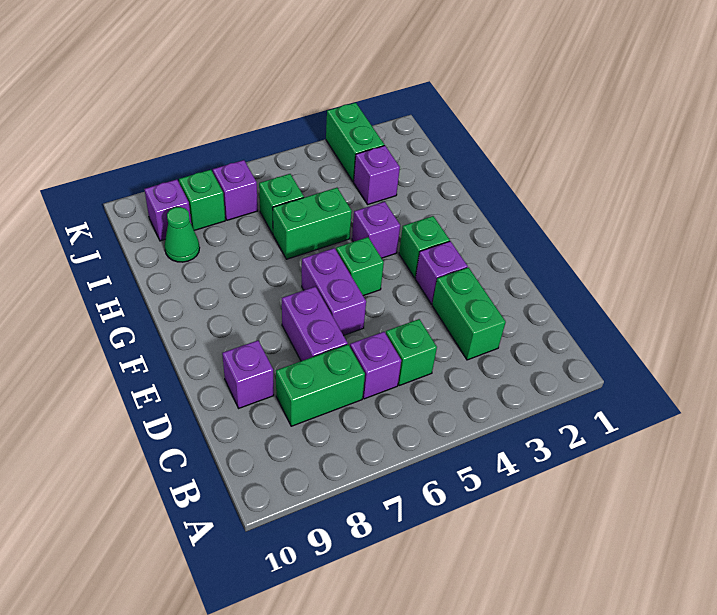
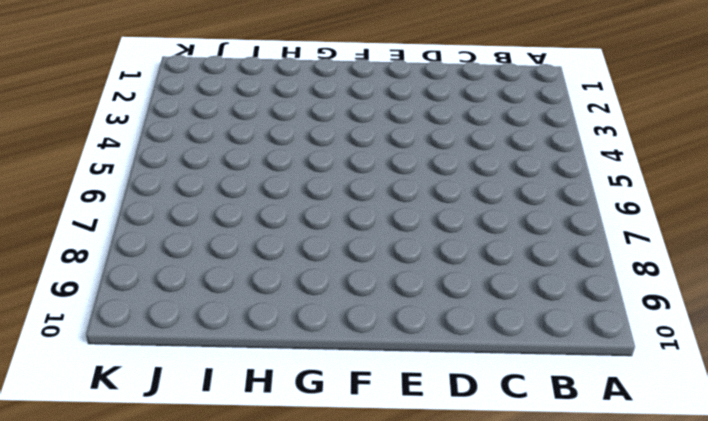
none -> green brick C3:D3 level 1
none -> green brick C5 level 1
none -> purple brick C6 level 1

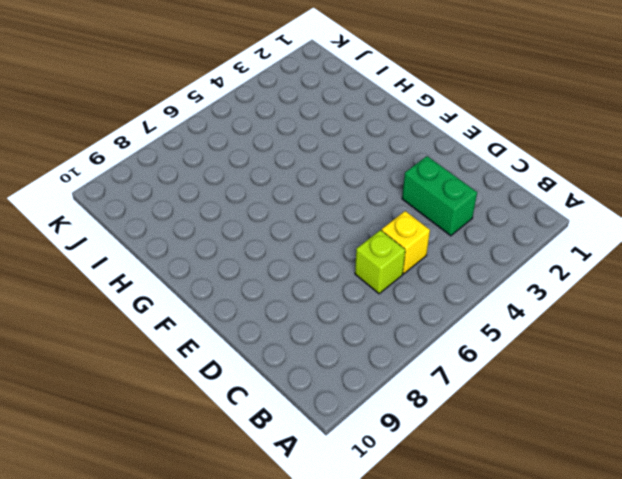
yellow brick C5 level 1 -> green brick C5 level 1
lime brick C6 level 1 -> purple brick C6 level 1
none -> green brick C7:C8 level 1
none -> purple brick D7:E7 level 1
none -> purple brick D9 level 1

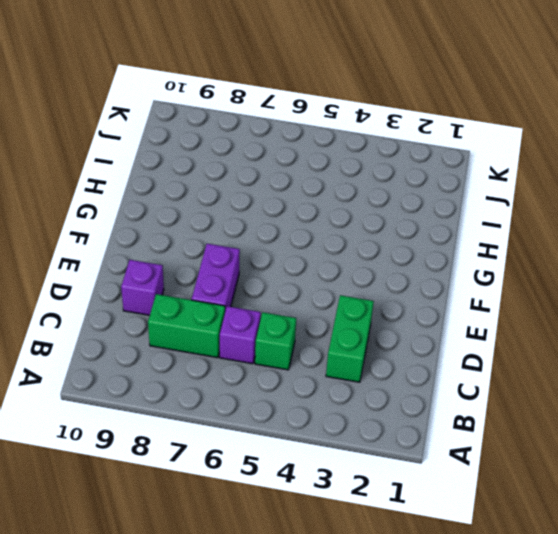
none -> purple brick E3 level 1
none -> purple brick E6:F6 level 1
none -> green brick F3 level 1

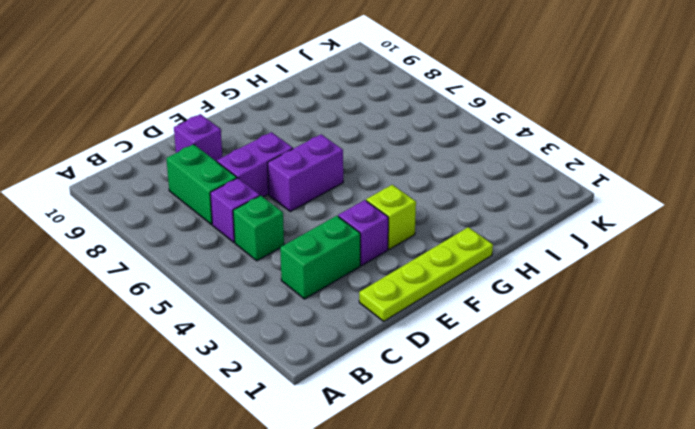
lime plate D1:G1 level 1 -> none
lime brick F3 level 1 -> green brick F3 level 1
none -> green brick F5 level 1
none -> purple brick G4 level 1
none -> green brick H5:H6 level 1

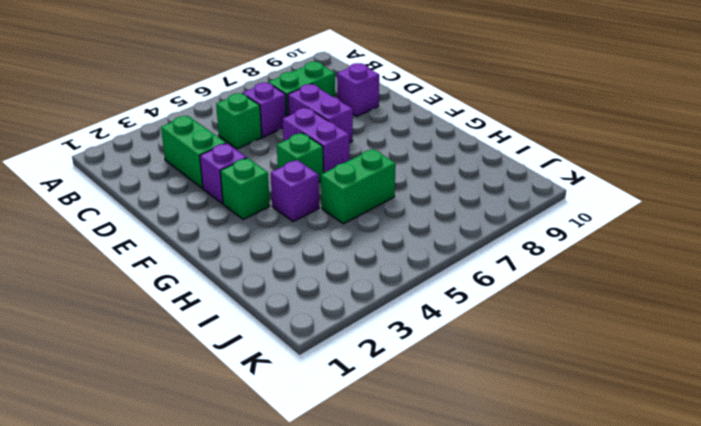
none -> purple brick I3 level 1
none -> green brick I6 level 1
none -> green cone I9 level 1

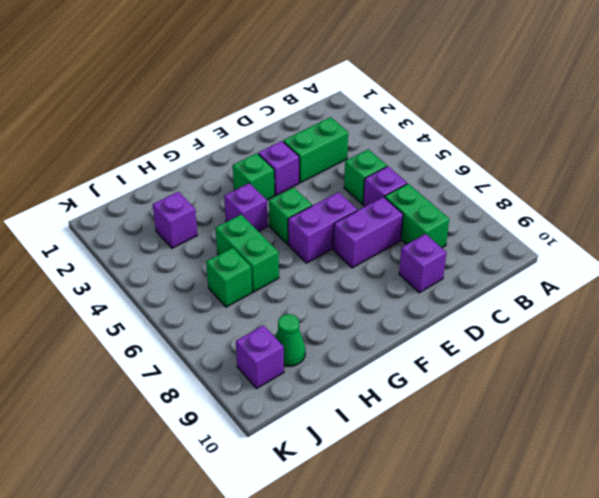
none -> green brick J3:K3 level 1
none -> purple brick J7 level 1
none -> green brick J8 level 1

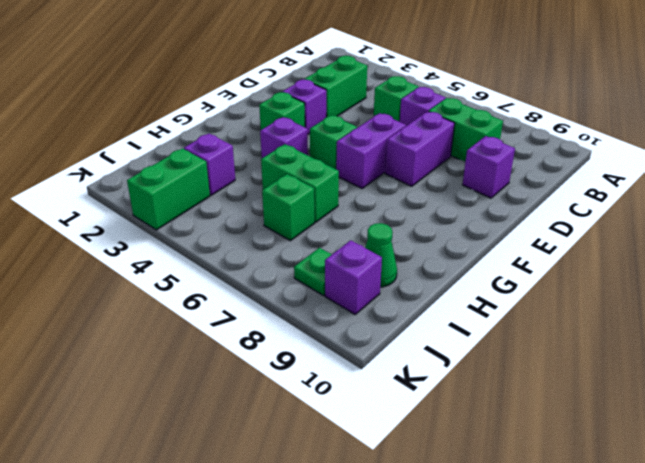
green plate J8 level 1 -> green brick J8 level 1
none -> purple brick J7 level 1

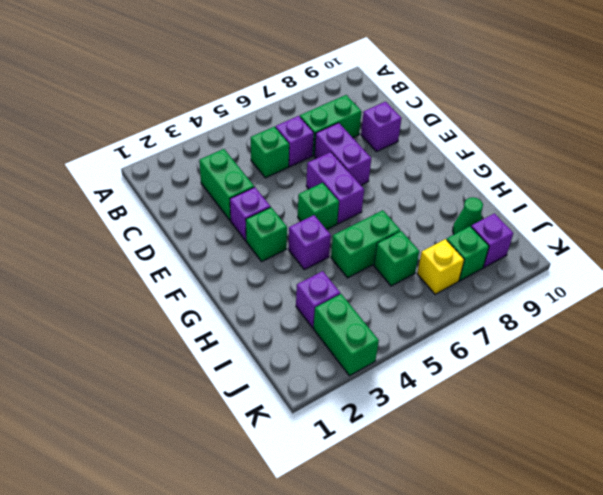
yellow brick J7 level 1 -> purple brick J7 level 1

